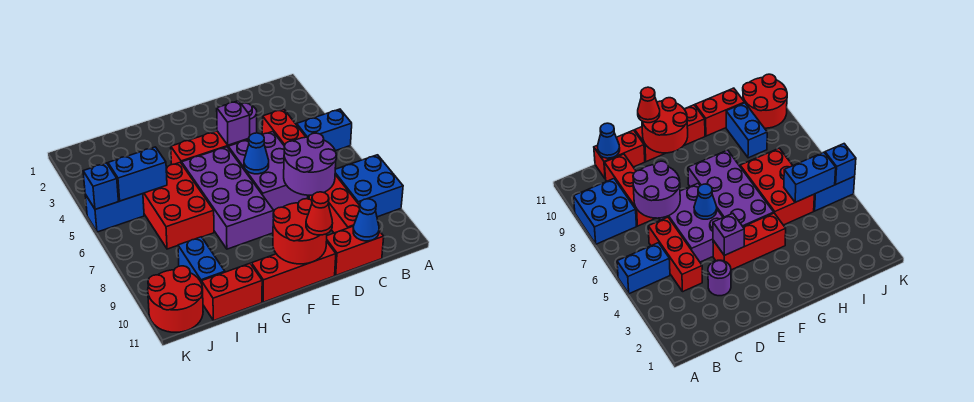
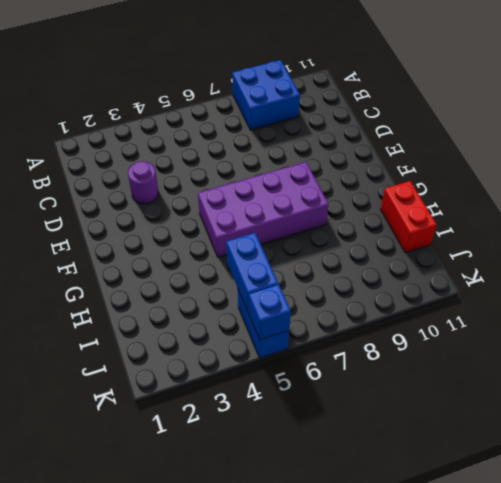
none -> blue brick A5:B5 level 1
none -> red brick C4:C6 level 1
none -> red brick C8:C10 level 1

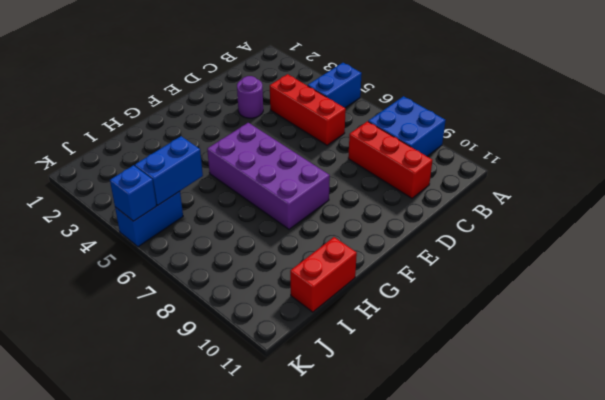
none -> red brick C11:D11 level 1
none -> purple brick D5:E7 level 1
none -> red brick E4:G4 level 1

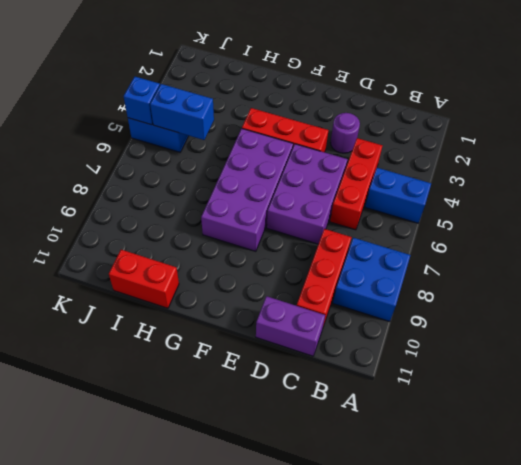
purple brick C11:D11 level 1 -> red brick C11:D11 level 1
none -> red brick E11:G11 level 1
none -> red brick H5:I7 level 1
none -> blue brick I9:I10 level 1

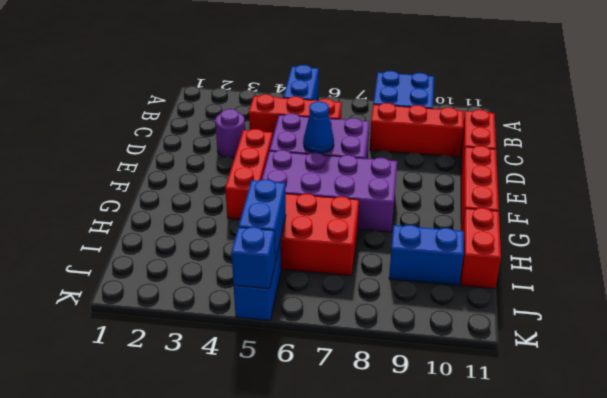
none -> red round brick J10:K11 level 1
none -> purple round brick C7:D8 level 2
none -> blue cone C11 level 2

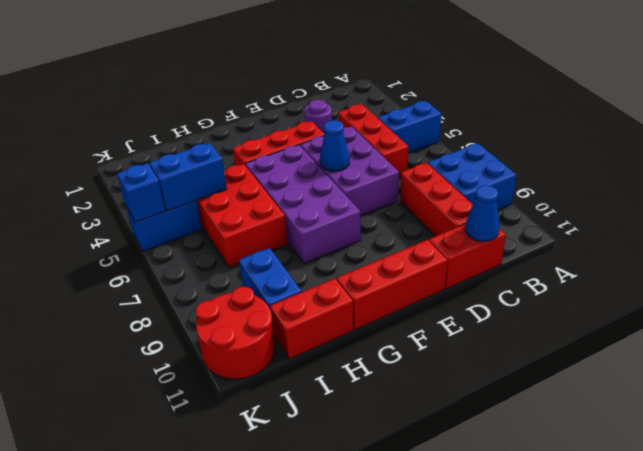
none -> purple round brick C7:D8 level 2
none -> purple brick E4 level 2
none -> red round brick E10:F11 level 2

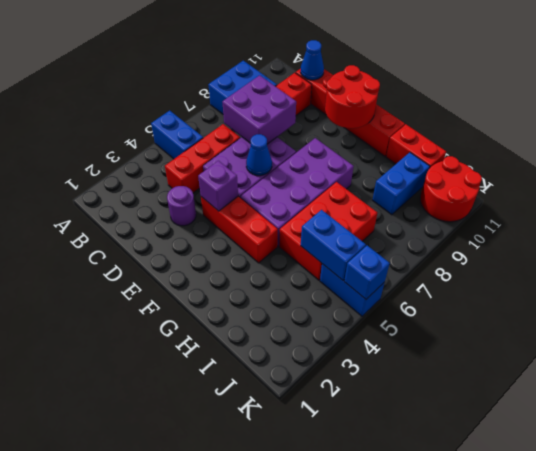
purple brick C7:D8 level 2 -> purple round brick C7:D8 level 2
none -> red cone E11 level 3

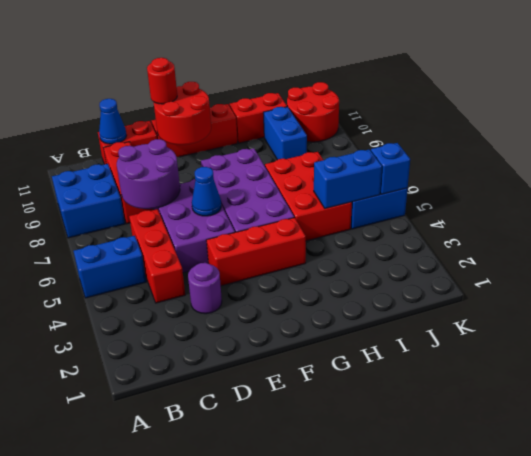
red round brick E11 level 3 -> red cone E11 level 3
none -> purple brick E4 level 2

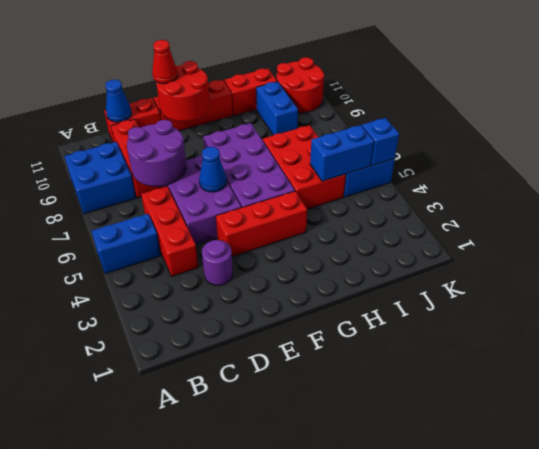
none -> purple brick E4 level 2

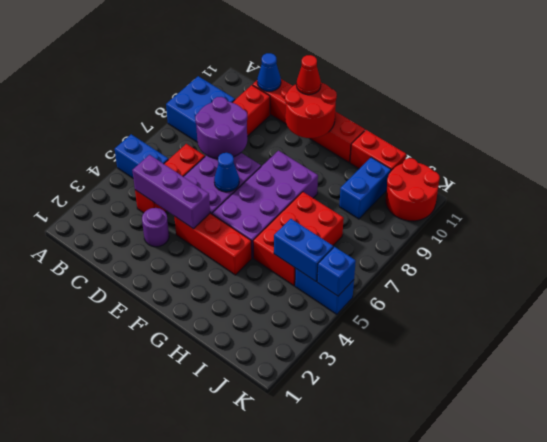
purple brick C4:E4 level 2 -> purple brick E4 level 2

